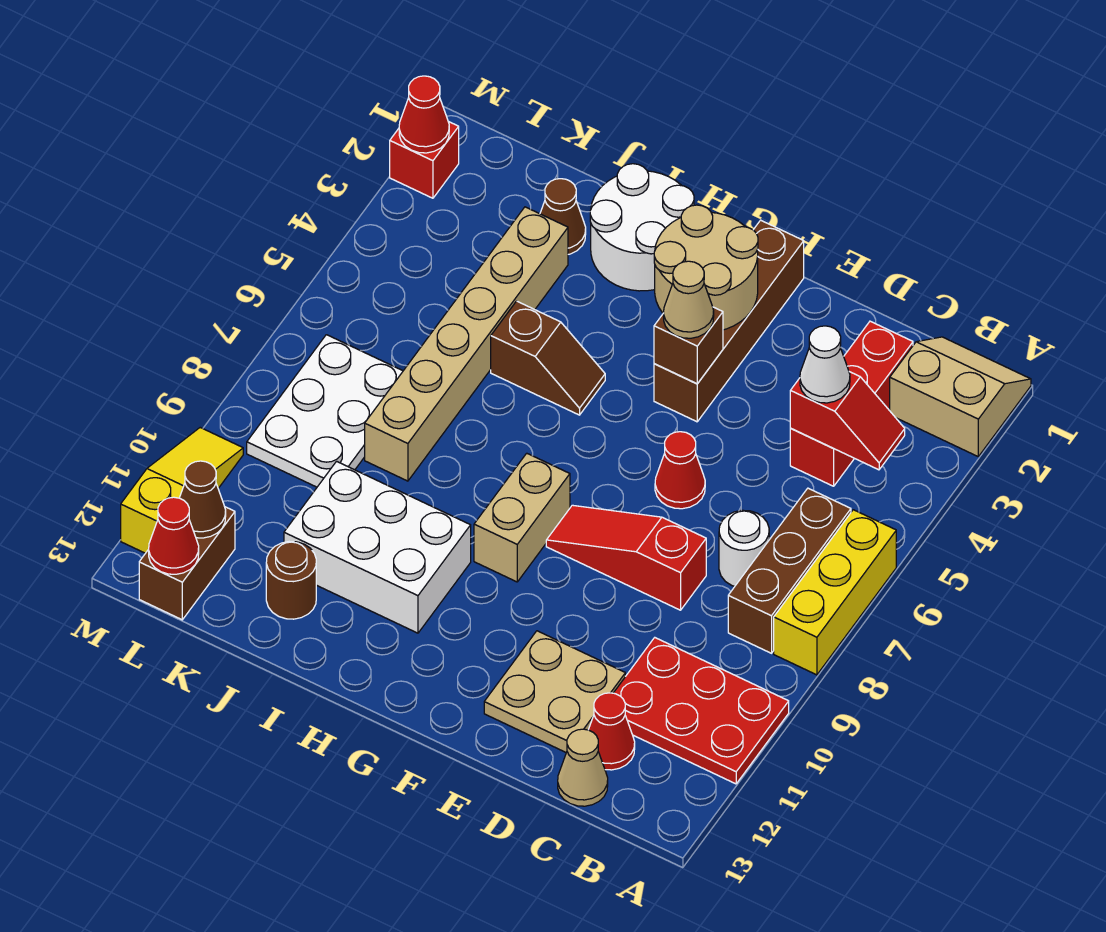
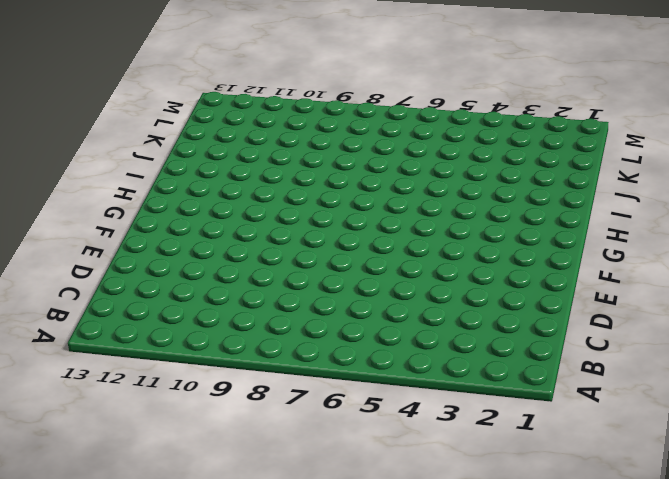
none -> tan slope A1:B2 level 1 top 2
none -> yellow brick A6:A8 level 1
none -> red plate A10:C11 level 1
none -> brown brick B6:B8 level 1

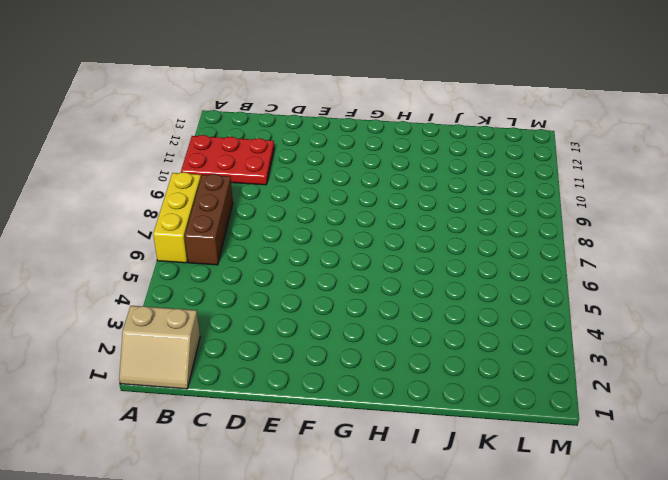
none -> red brick C2:C4 level 1
none -> white round brick C7 level 1
none -> red cone C12 level 1
none -> tan cone C13 level 1

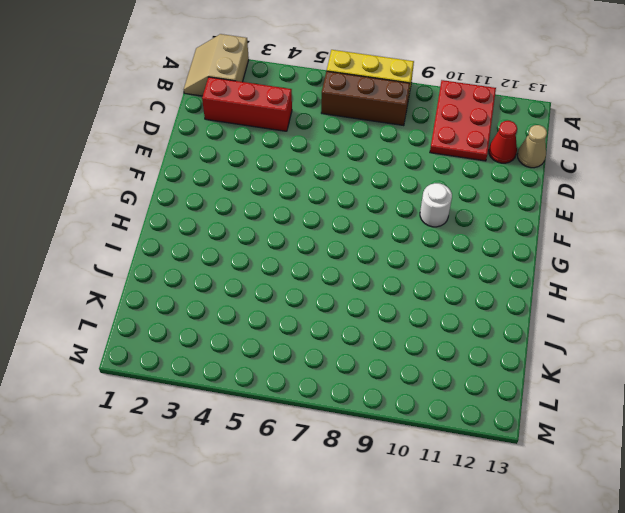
white round brick F10 level 1 -> white round brick C7 level 1
none -> red slope D8:F8 level 1 top D
none -> tan plate D11:E12 level 1
none -> red cone E6 level 1
none -> brown brick F1:F4 level 1

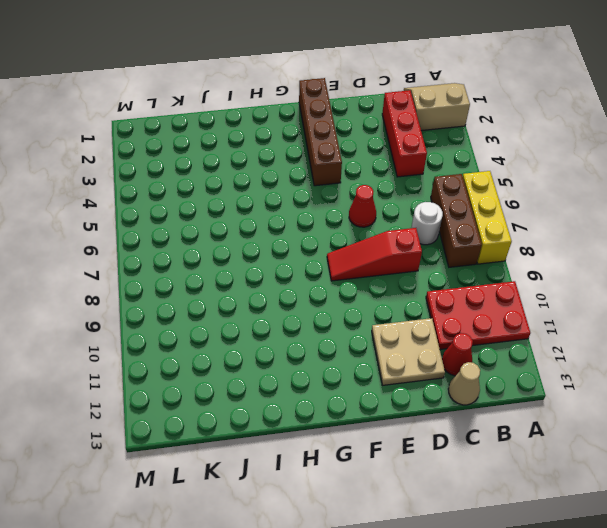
none -> tan brick G8:G9 level 1
none -> white round brick H1:I2 level 1
none -> brown slope H5:I5 level 1 top I
none -> white brick H10:J11 level 1

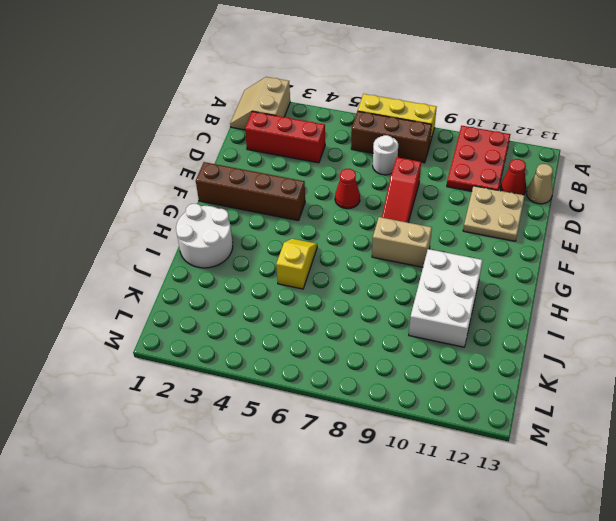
yellow slope H5:I5 level 1 top I -> brown slope H5:I5 level 1 top I
none -> brown cone J2 level 1
none -> tan brick J3:J8 level 1
none -> brown round brick J12 level 1
none -> white plate K7:L9 level 1

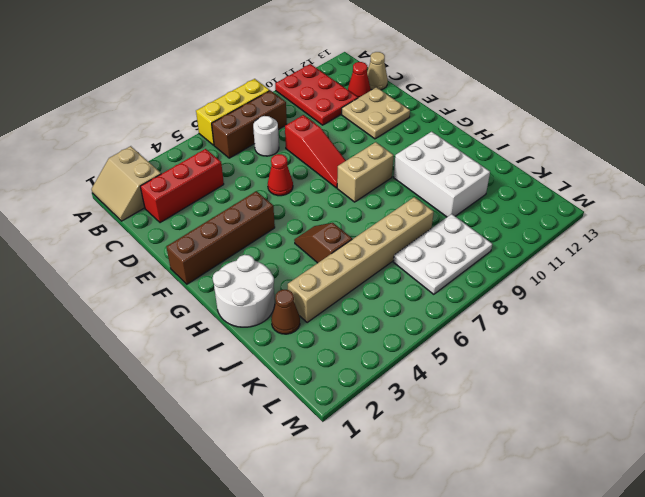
none -> brown round brick J12 level 1
none -> brown brick L12:L13 level 1
none -> red brick M2 level 1
none -> yellow slope M10:M12 level 1 top 12

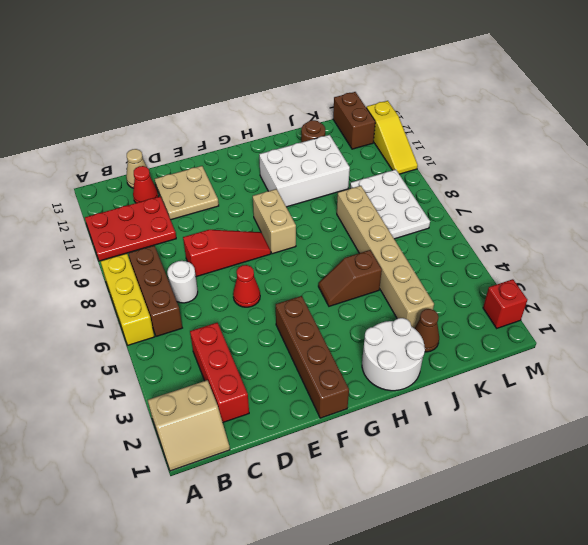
none -> red slope B4:C4 level 2 top C
none -> tan round brick F2:G3 level 2
none -> brown brick F4 level 2
none -> brown cone L12 level 2

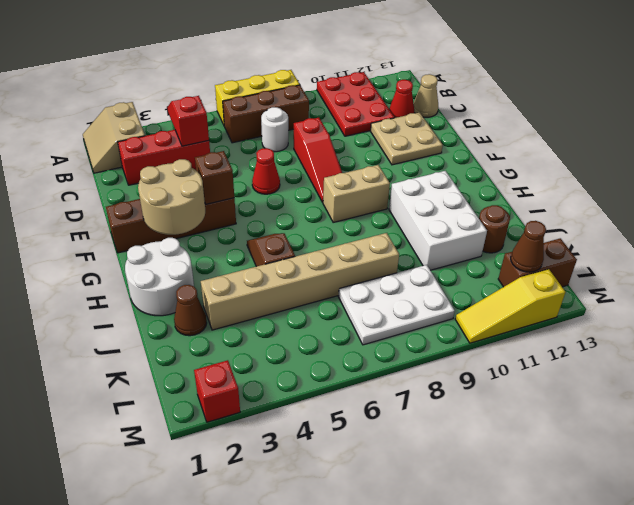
none -> red cone L13 level 2
none -> red cone M2 level 2
none -> white cone C4 level 3
none -> tan cone F4 level 3

